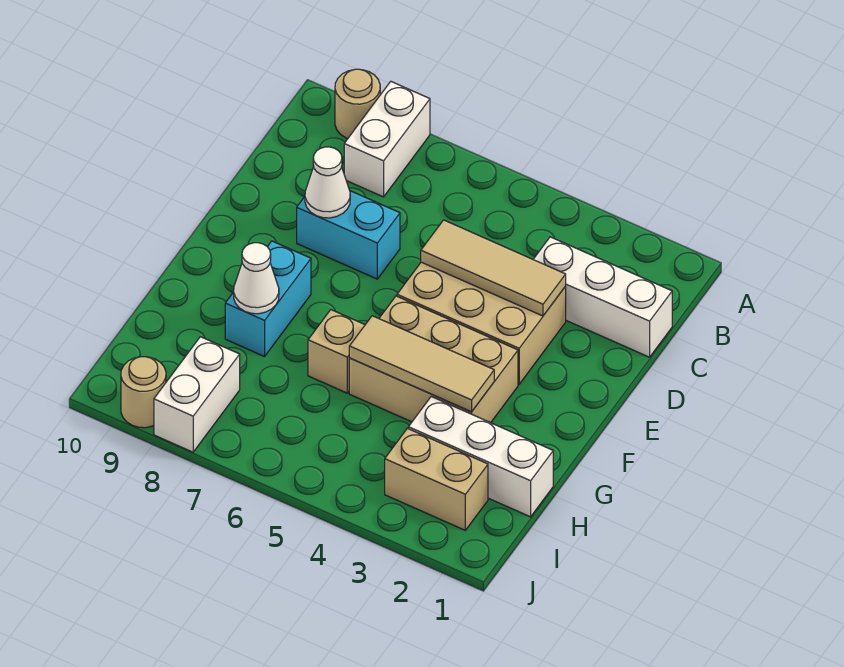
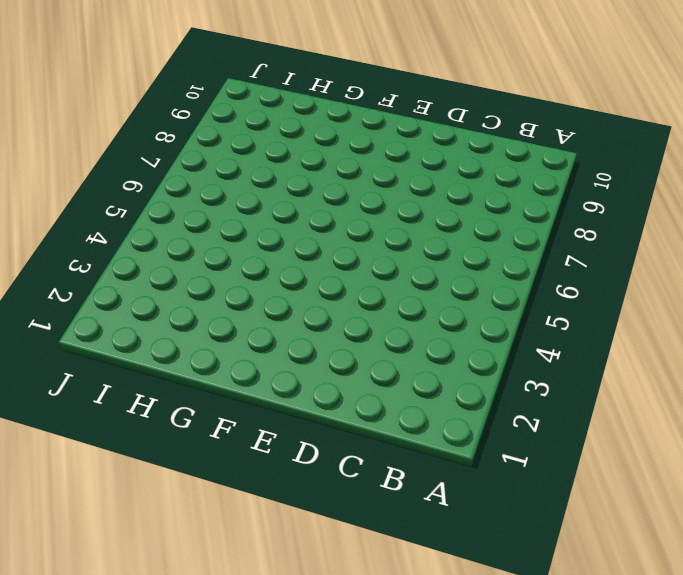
none -> white brick A8:B8 level 1
none -> tan round brick A9 level 1
none -> white brick C1:C3 level 1

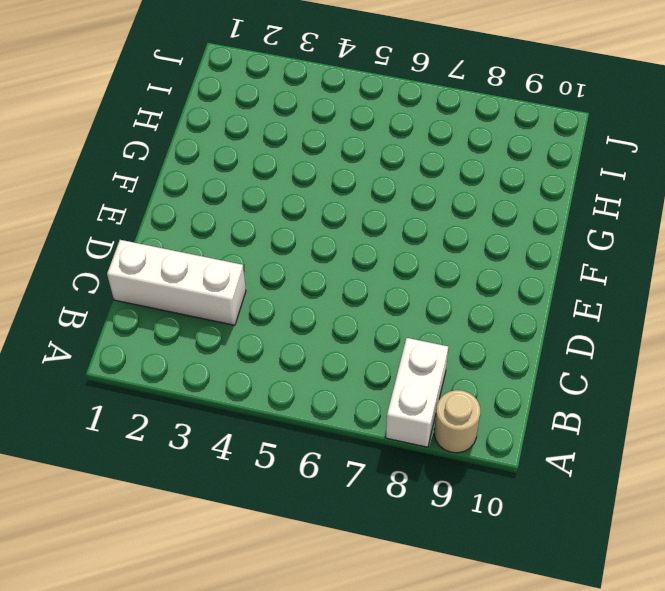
none -> tan brick D3:E5 level 1
none -> cyan brick D7:D8 level 1
none -> tan brick F3:G5 level 1

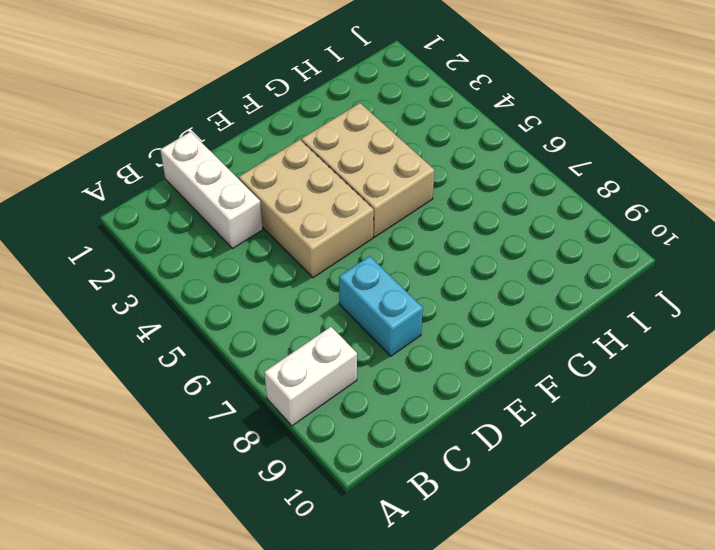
none -> tan round brick A9 level 1
none -> cyan brick F8:G8 level 1
none -> tan brick G6 level 1

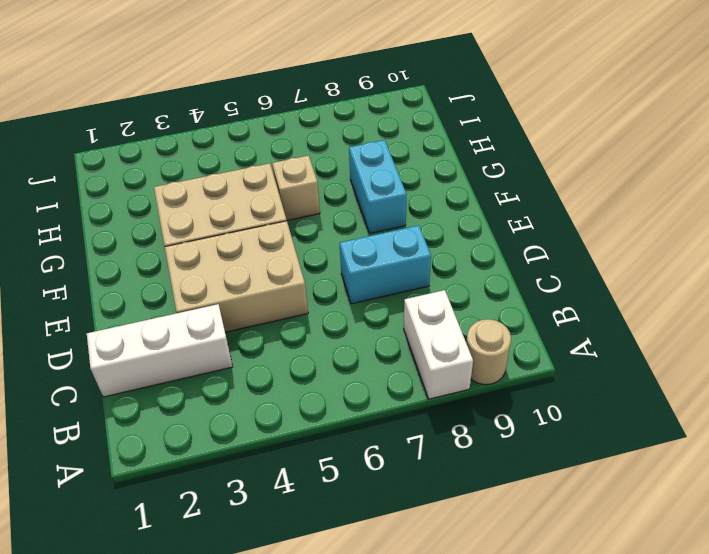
none -> white brick H1:H3 level 1
none -> tan brick I2:I3 level 1
none -> white brick I8:J8 level 1

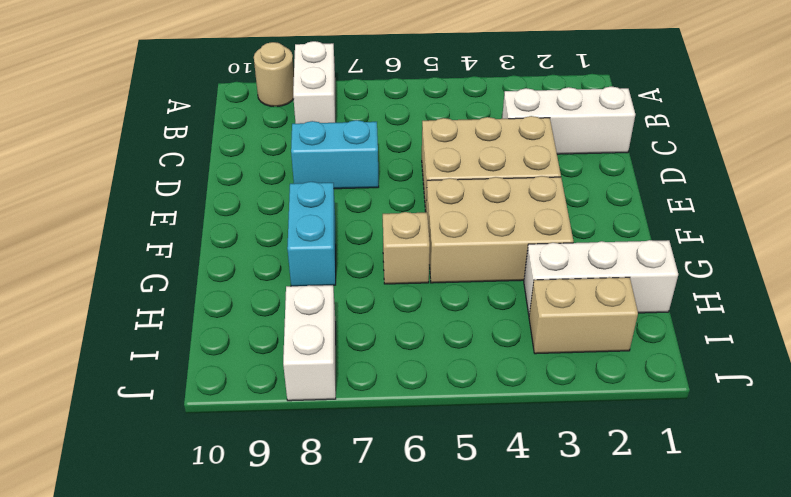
none -> tan round brick J9 level 1
none -> tan tile D3:D5 level 2
none -> white cone D8 level 2

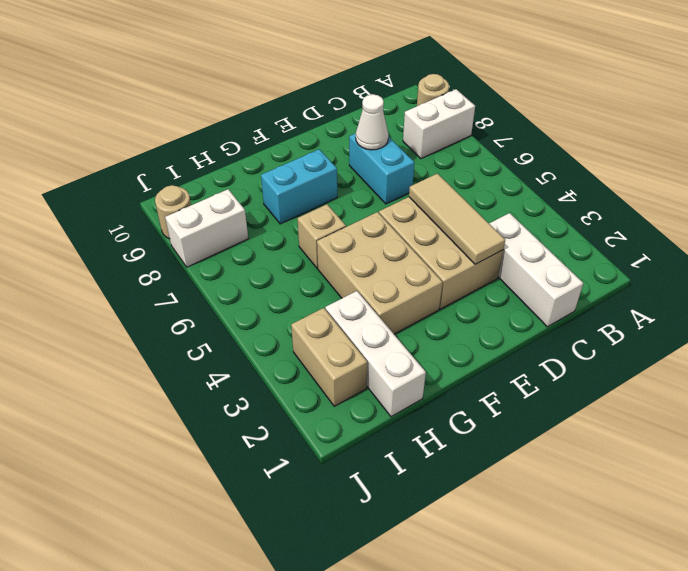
none -> tan tile G3:G5 level 2
none -> white cone G8 level 2

